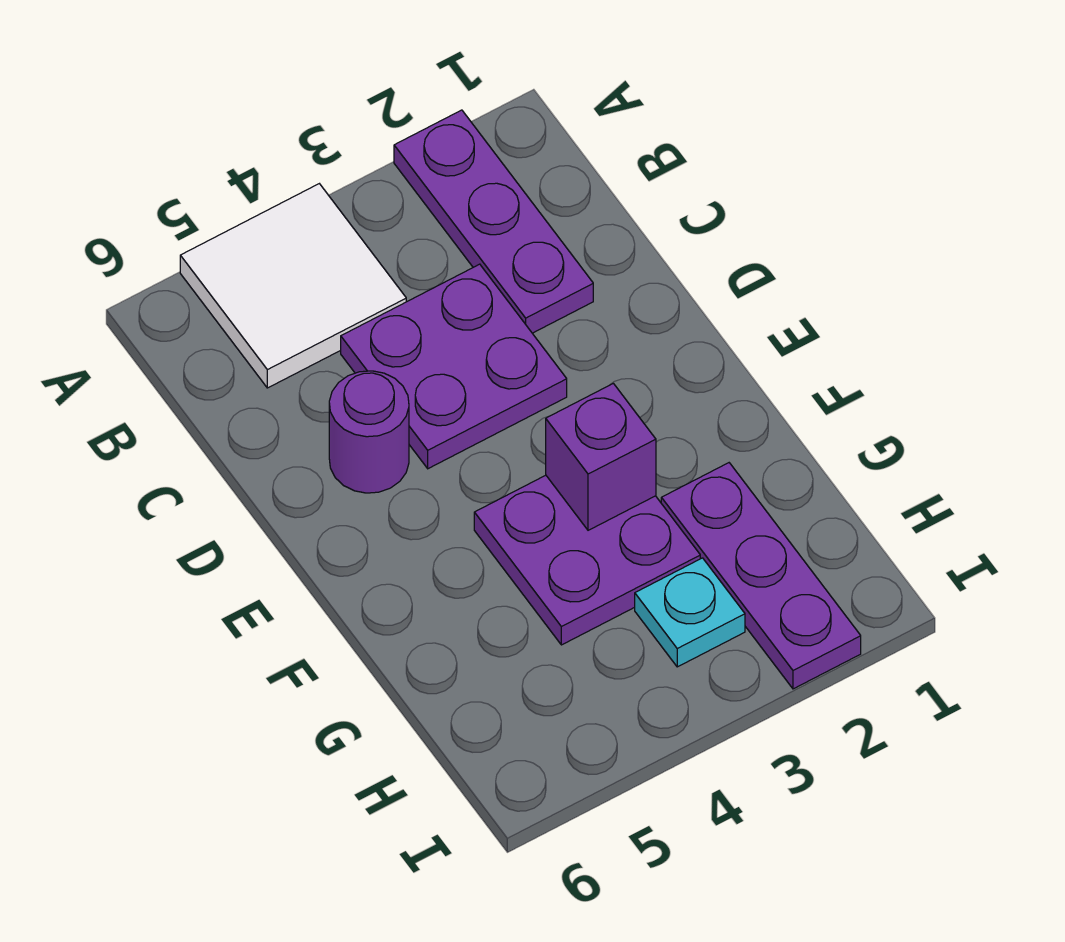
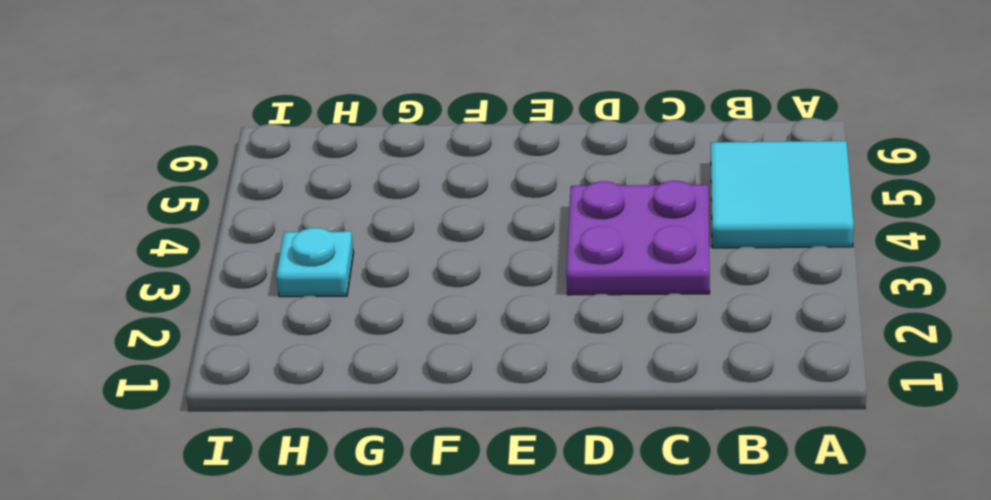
cyan tile A4:B5 level 1 -> white tile A4:B5 level 1
none -> purple plate A2:C2 level 1
none -> purple round brick D5 level 1

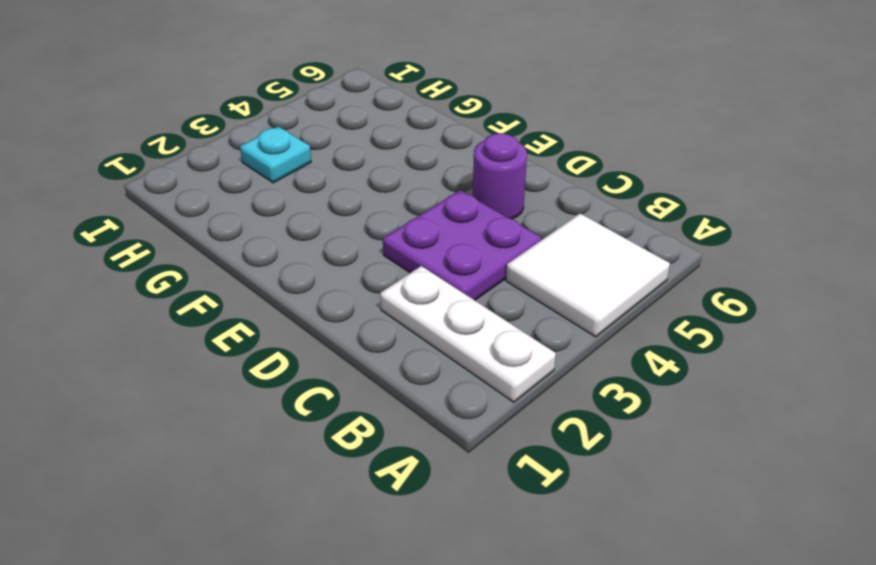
white plate A2:C2 level 1 -> purple plate A2:C2 level 1
none -> purple plate F3:G4 level 1
none -> purple plate G2:I2 level 1

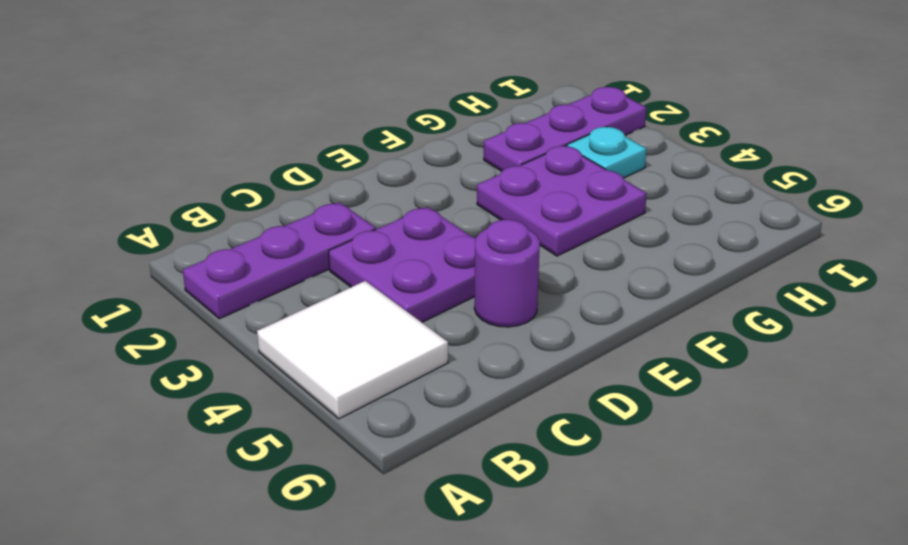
none -> purple brick F3 level 2

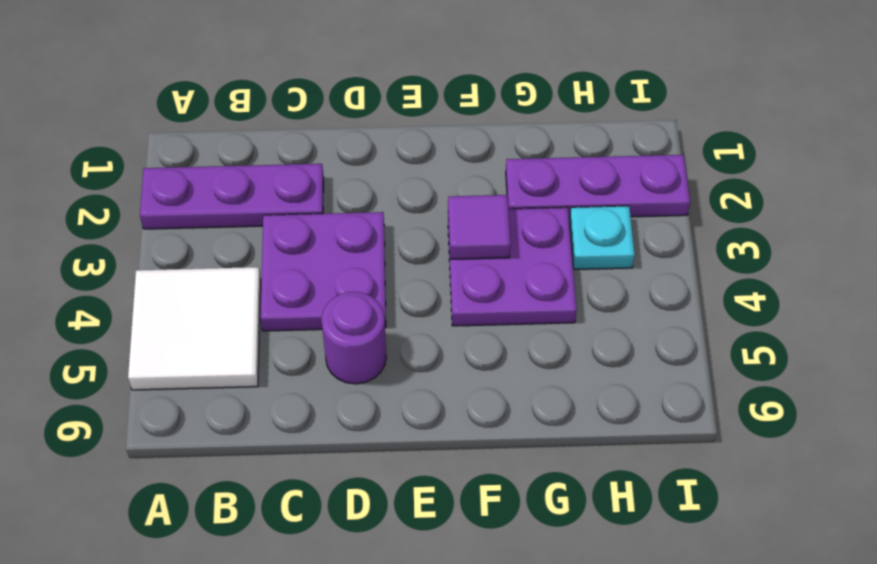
purple tile F3 level 2 -> purple brick F3 level 2

